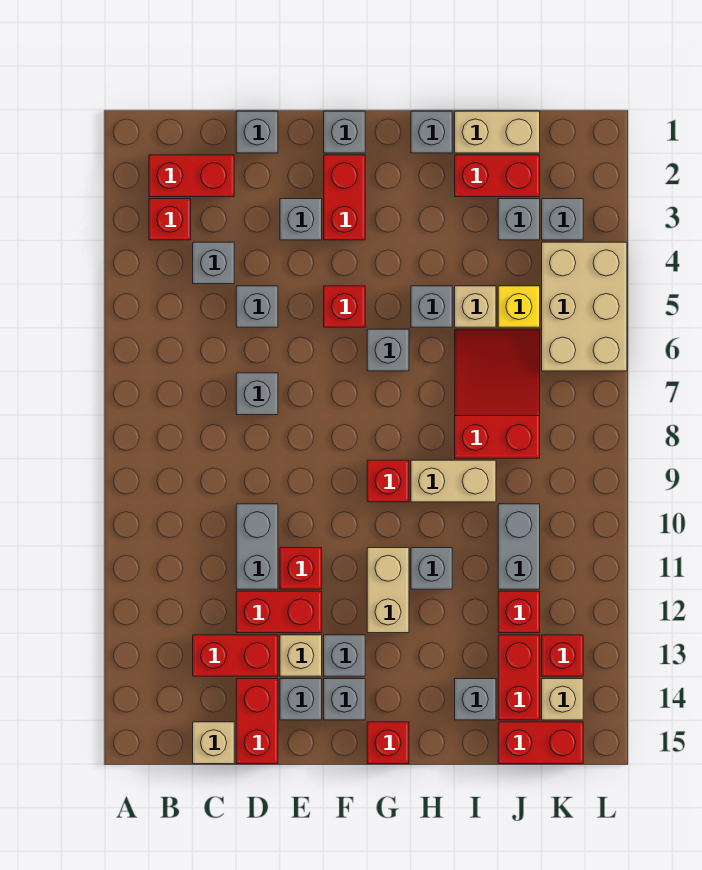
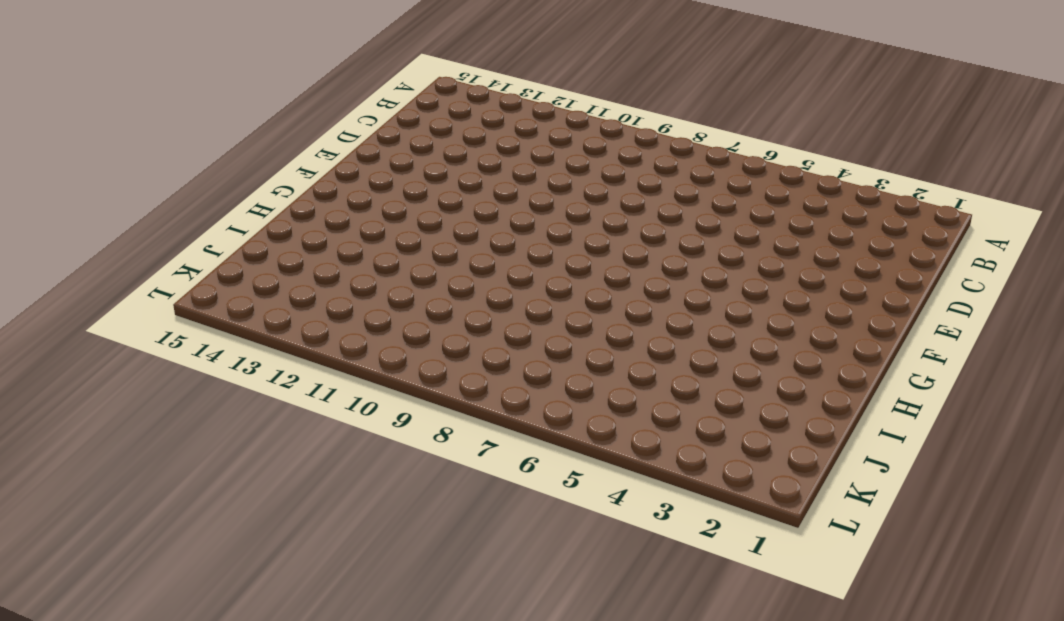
none -> red brick B2:C2 level 1
none -> red brick B3 level 1
none -> grey brick C4 level 1
none -> red brick C13:D13 level 1

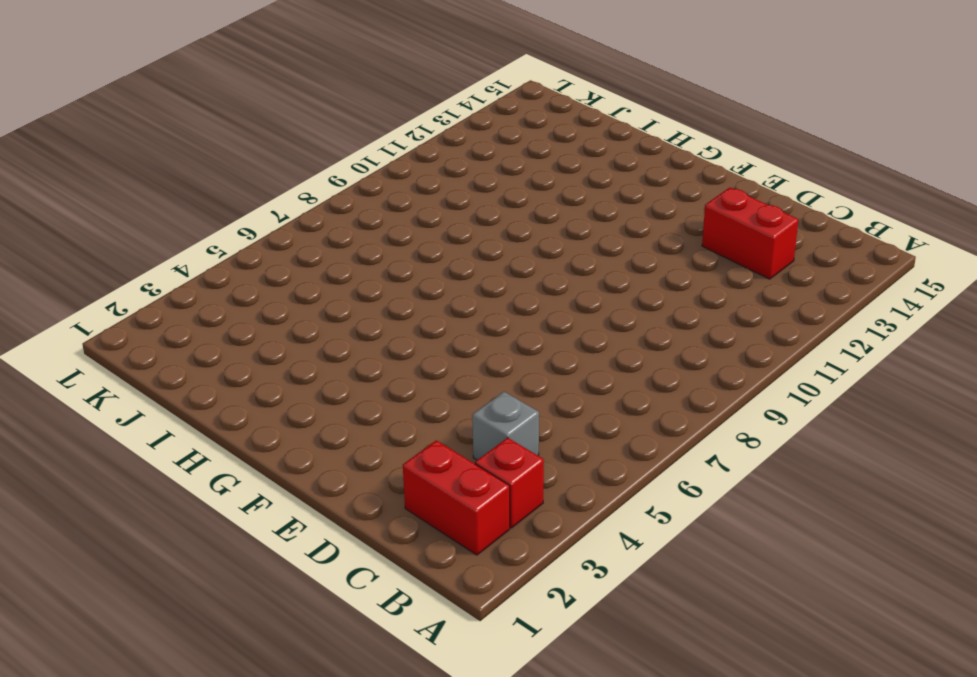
none -> tan brick C15 level 1
none -> grey brick D1 level 1
none -> grey brick D5 level 1
none -> grey brick D7 level 1

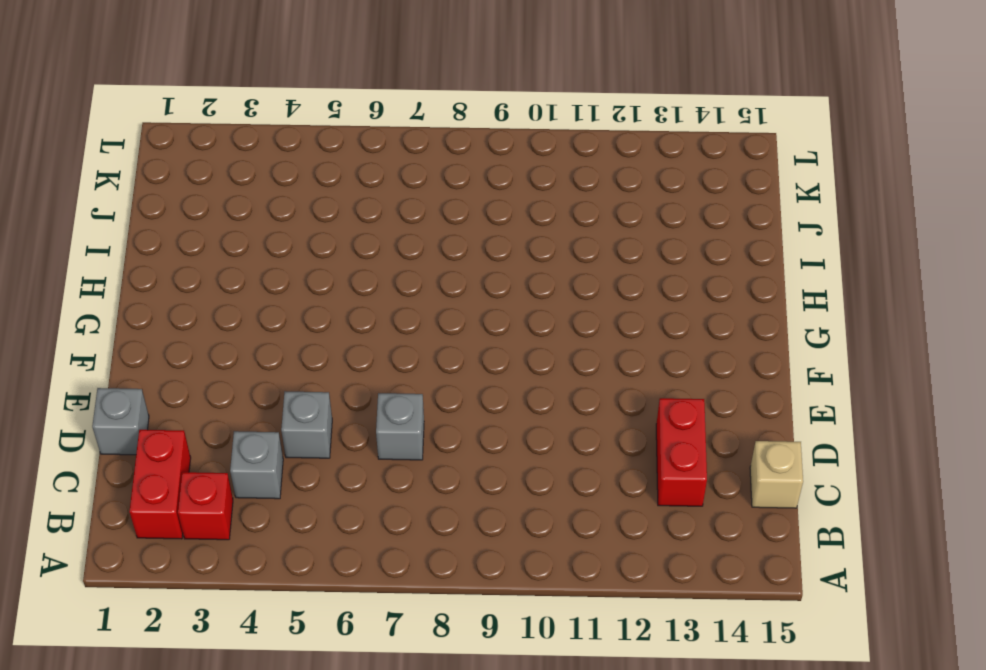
none -> grey brick D10:D11 level 1
none -> red brick D12:E12 level 1
none -> red brick D14:D15 level 1
none -> grey brick E3 level 1

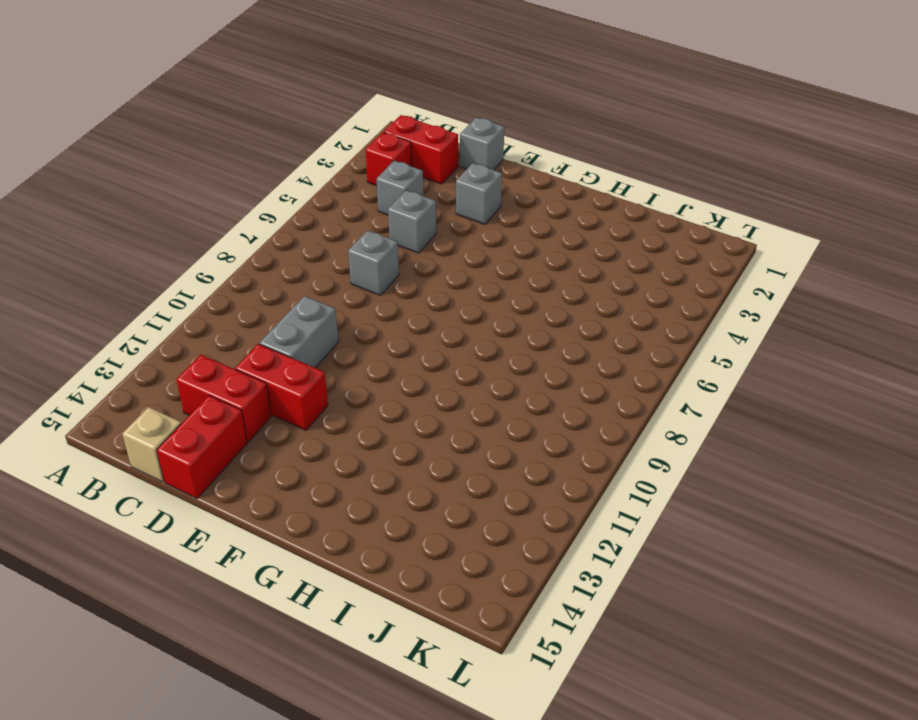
none -> red brick E11 level 1
none -> tan brick E13 level 1
none -> grey brick E14 level 1
none -> grey brick F1 level 1

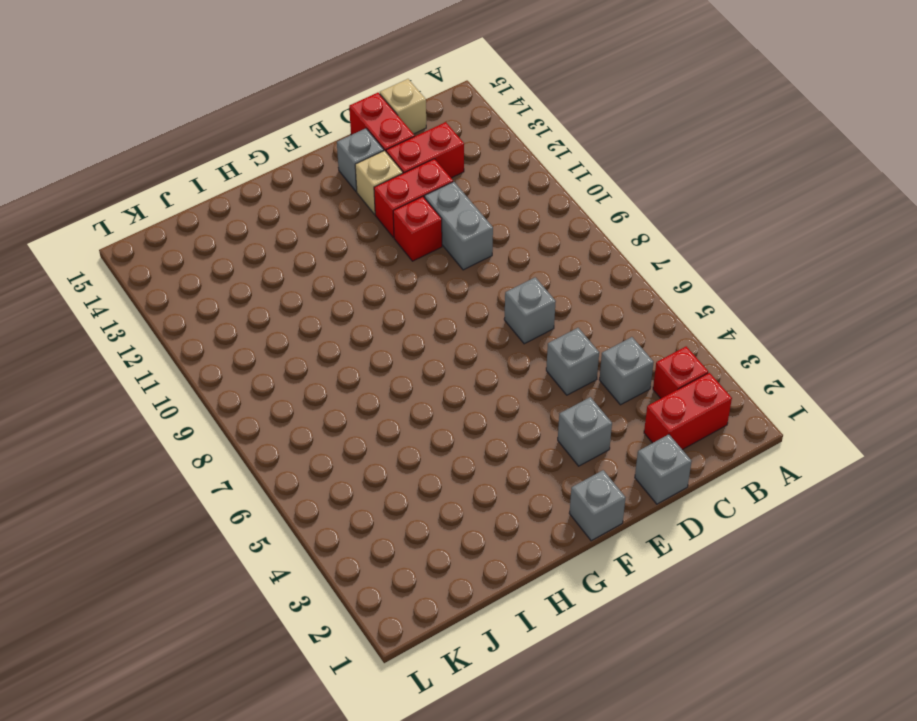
none -> red brick F2:F3 level 1
none -> red brick F5 level 1
none -> grey brick F13 level 1
none -> grey brick F14 level 1

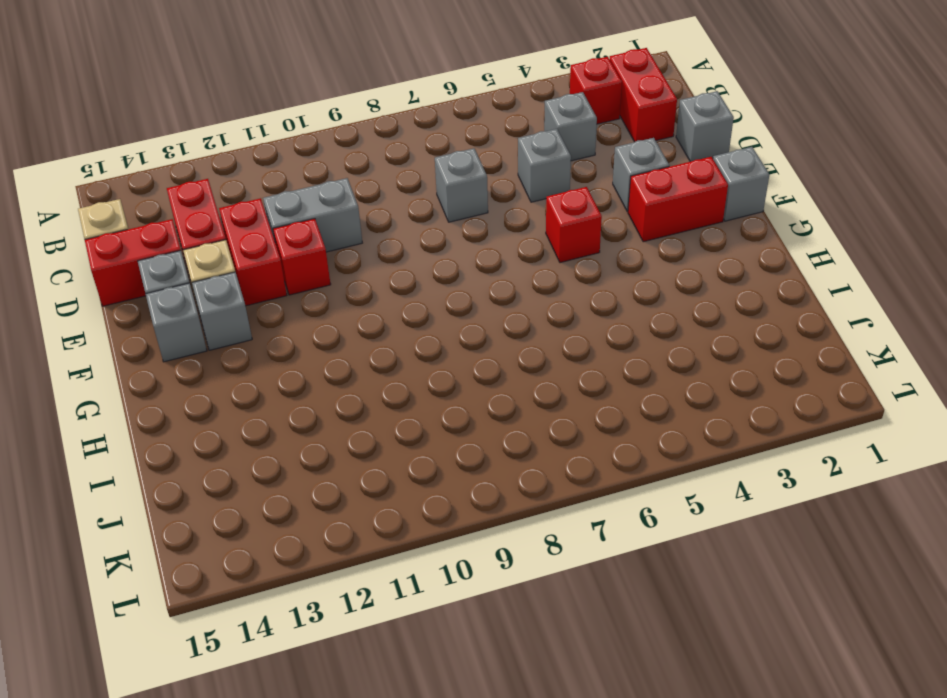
none -> grey brick G6 level 1
none -> red brick G9 level 1
none -> tan brick G11:G12 level 1
none -> red brick G15 level 1

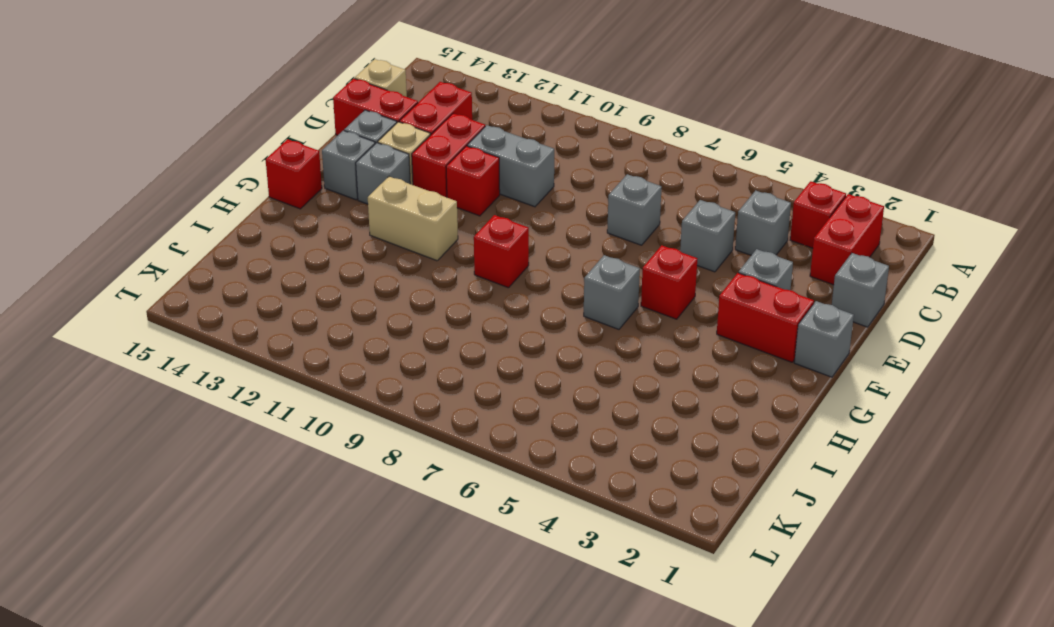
none -> grey brick H1 level 1
none -> grey brick H5 level 1
none -> tan brick H9:I9 level 1
none -> grey brick H11 level 1

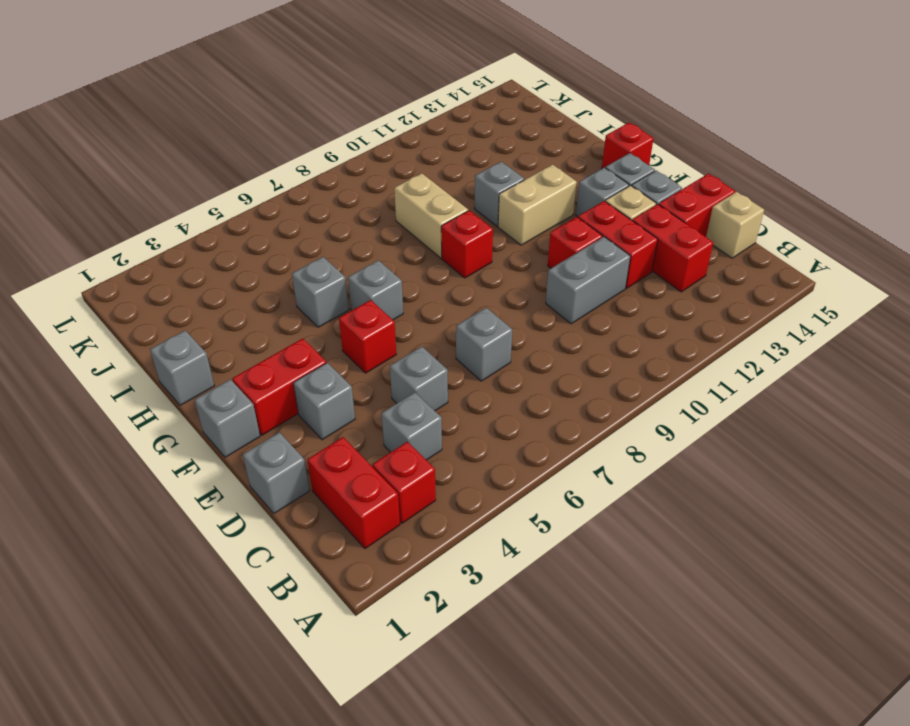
none -> tan brick I1:J1 level 1
none -> red brick I2:J2 level 1
none -> tan brick I5 level 1
none -> red slope I6:J8 level 1 top 8

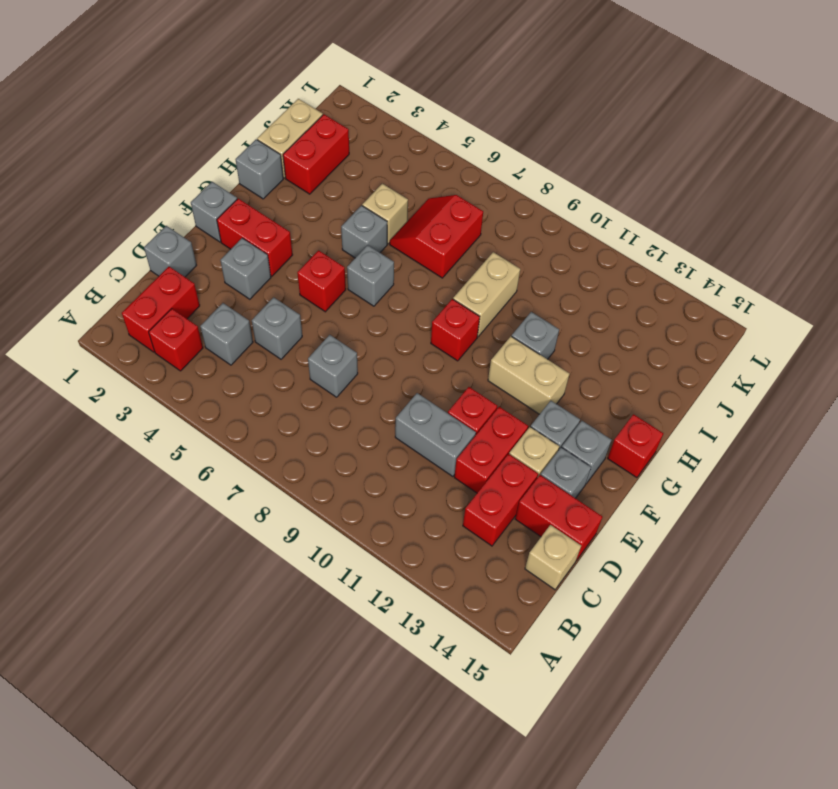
red slope I6:J7 level 1 top 7 -> red slope I6:J8 level 1 top 8
none -> grey brick I14 level 1
none -> grey brick J3 level 1
none -> yellow brick J5 level 1
none -> grey brick J10:J11 level 1

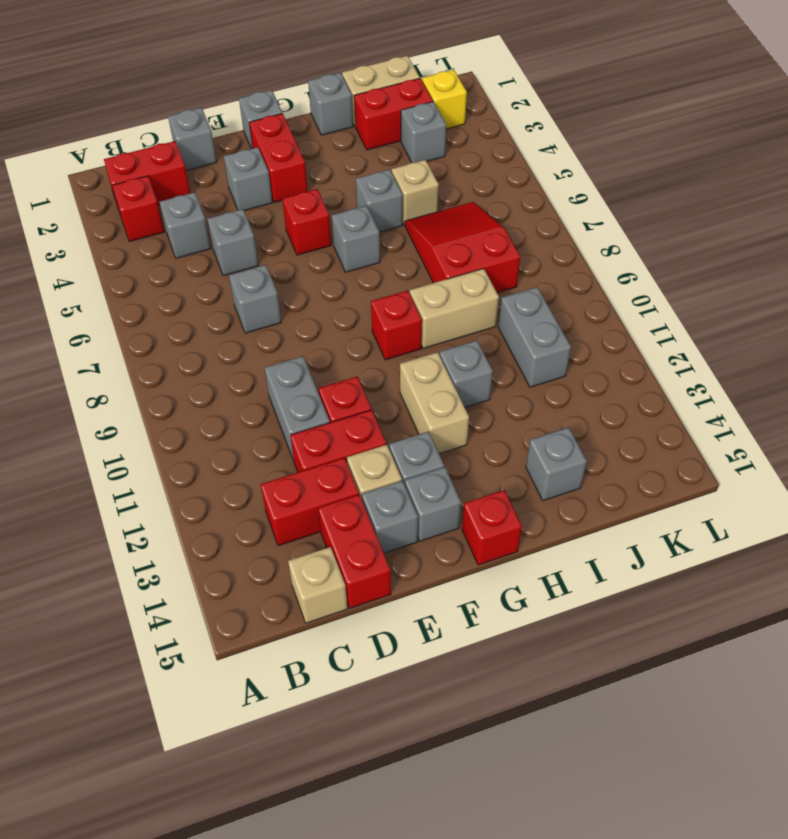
yellow brick K2 level 1 -> yellow brick J5 level 1
none -> red brick J12 level 1
none -> red brick J13:J14 level 1
none -> red brick J15:K15 level 1
none -> grey brick K3 level 1

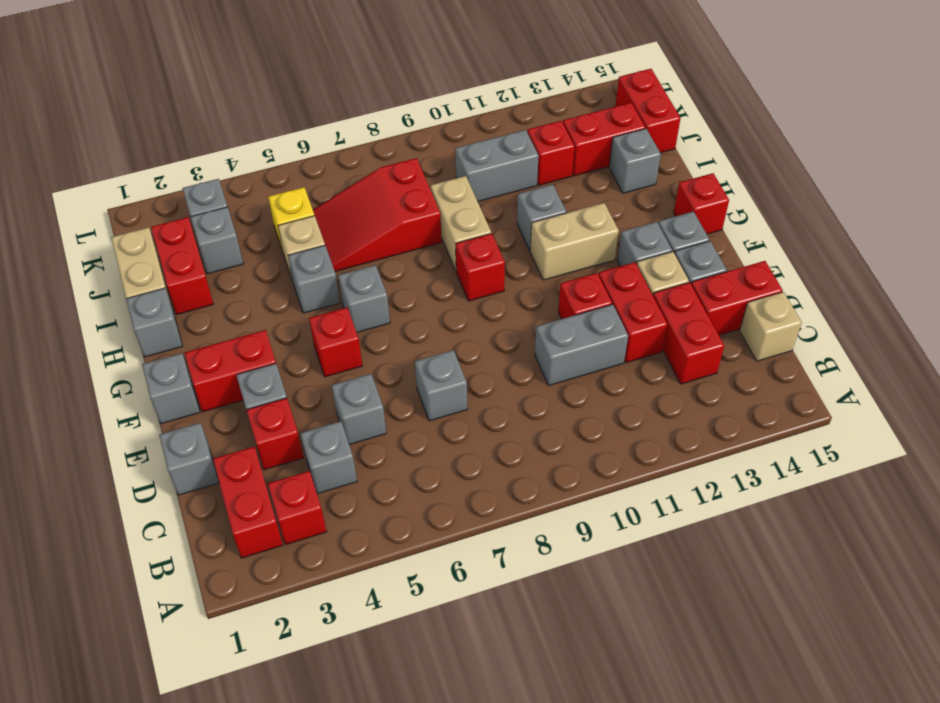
red brick D3 level 1 -> red brick K13 level 1
none -> tan brick K4:L6 level 1
none -> tan brick K14 level 1

